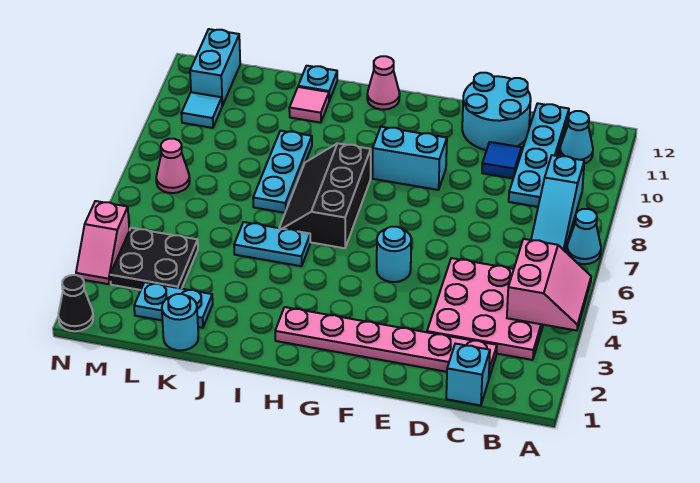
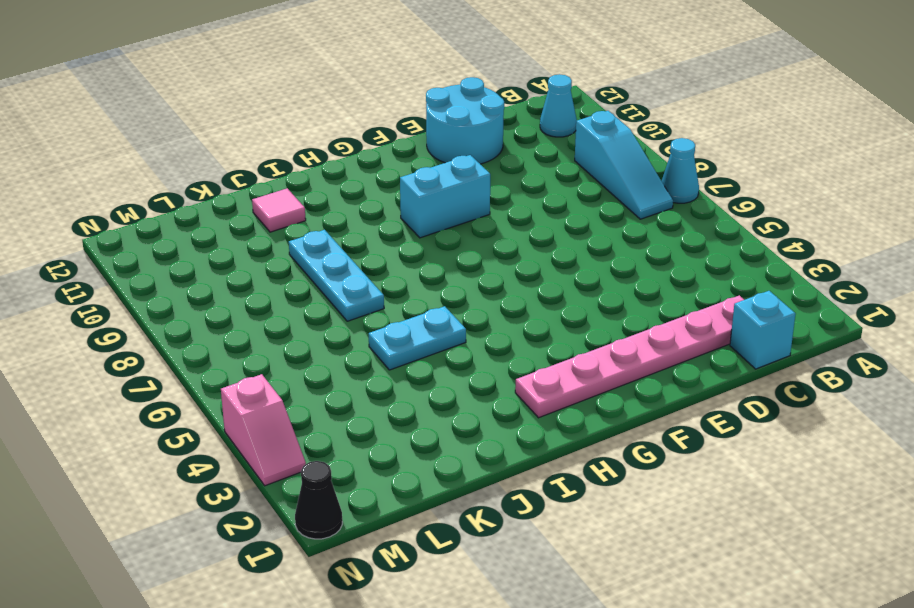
none -> pink plate B3:D5 level 1
none -> cyan plate C9:C12 level 1
none -> blue tile D10 level 1

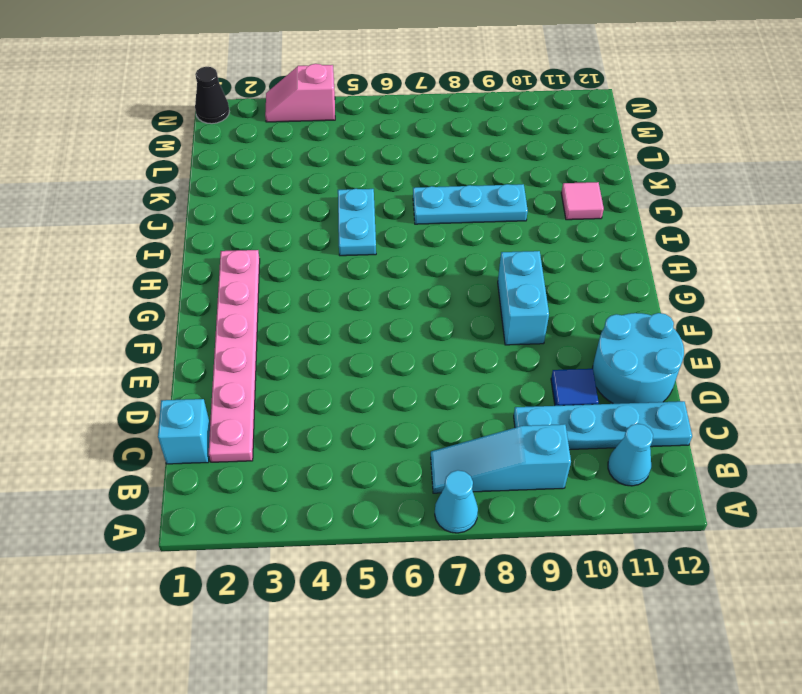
none -> pink plate B3:D5 level 1
none -> cyan round brick F5 level 1
none -> black slope H6:I8 level 1 top H

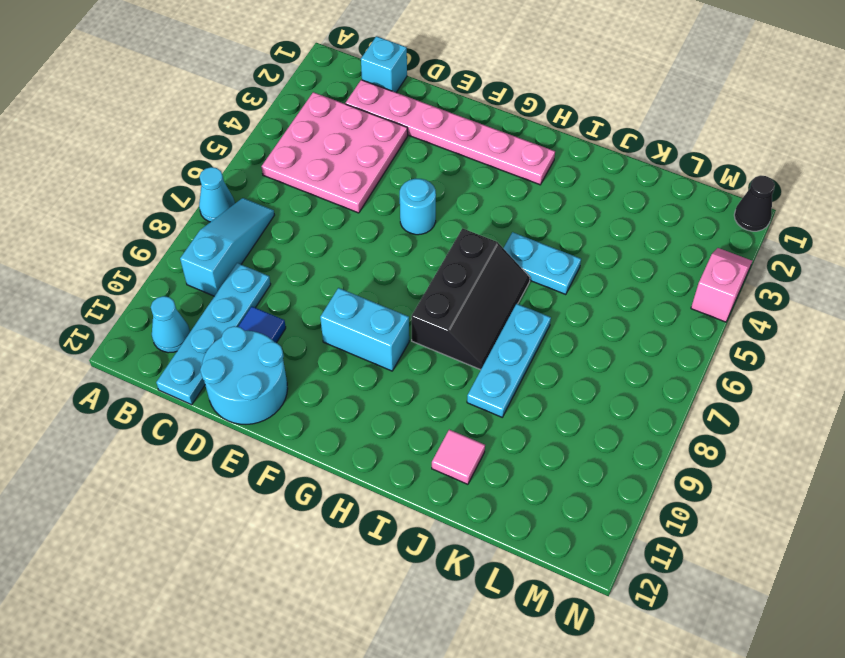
none -> pink cone H12 level 1
none -> cyan plate J12 level 1
none -> cyan round brick K1 level 1

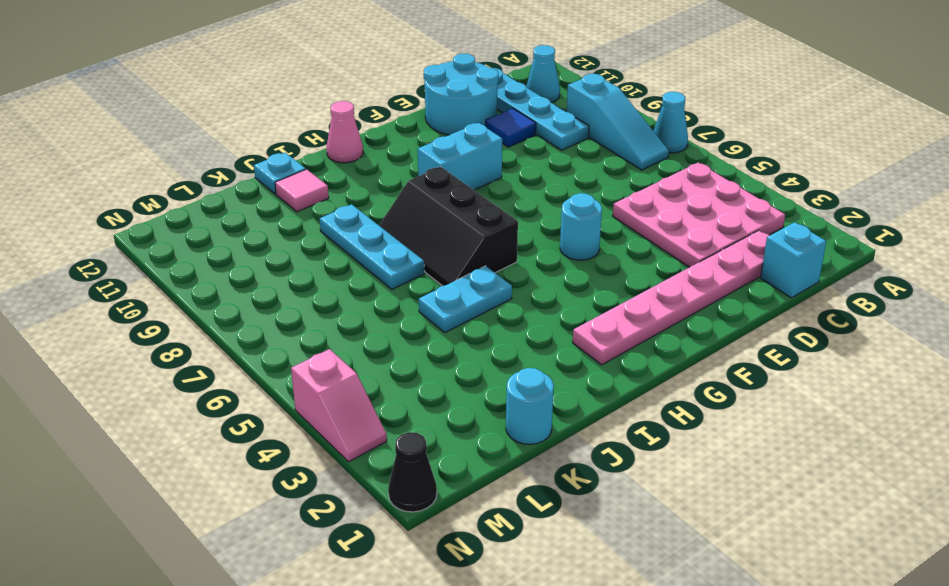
none -> cyan plate K2:L2 level 1
none -> black plate L3:M4 level 1
none -> pink cone M7 level 1

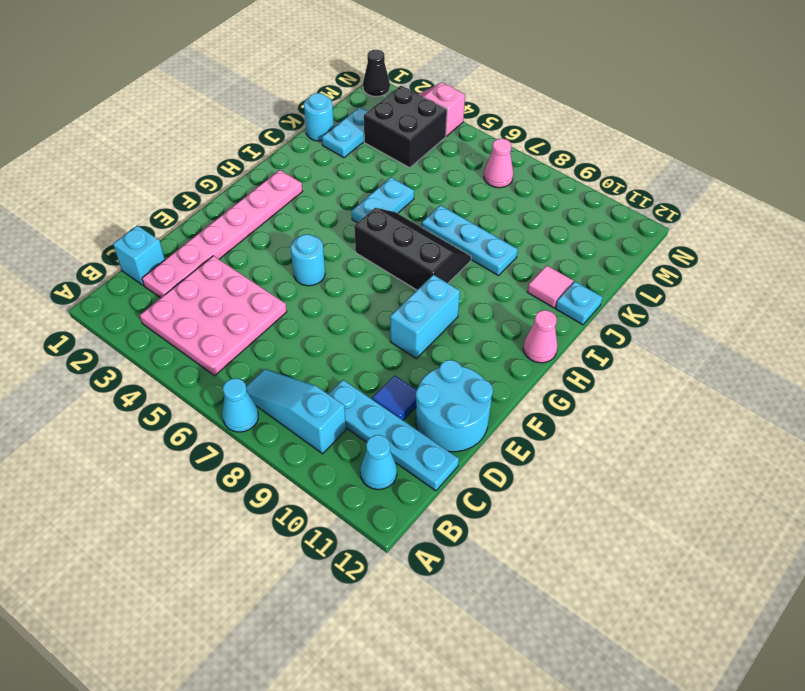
black brick L3:M4 level 1 -> black plate L3:M4 level 1
none -> cyan tile M10 level 1
none -> cyan brick M11:M12 level 1
none -> pink slope A4:B5 level 2 top B

